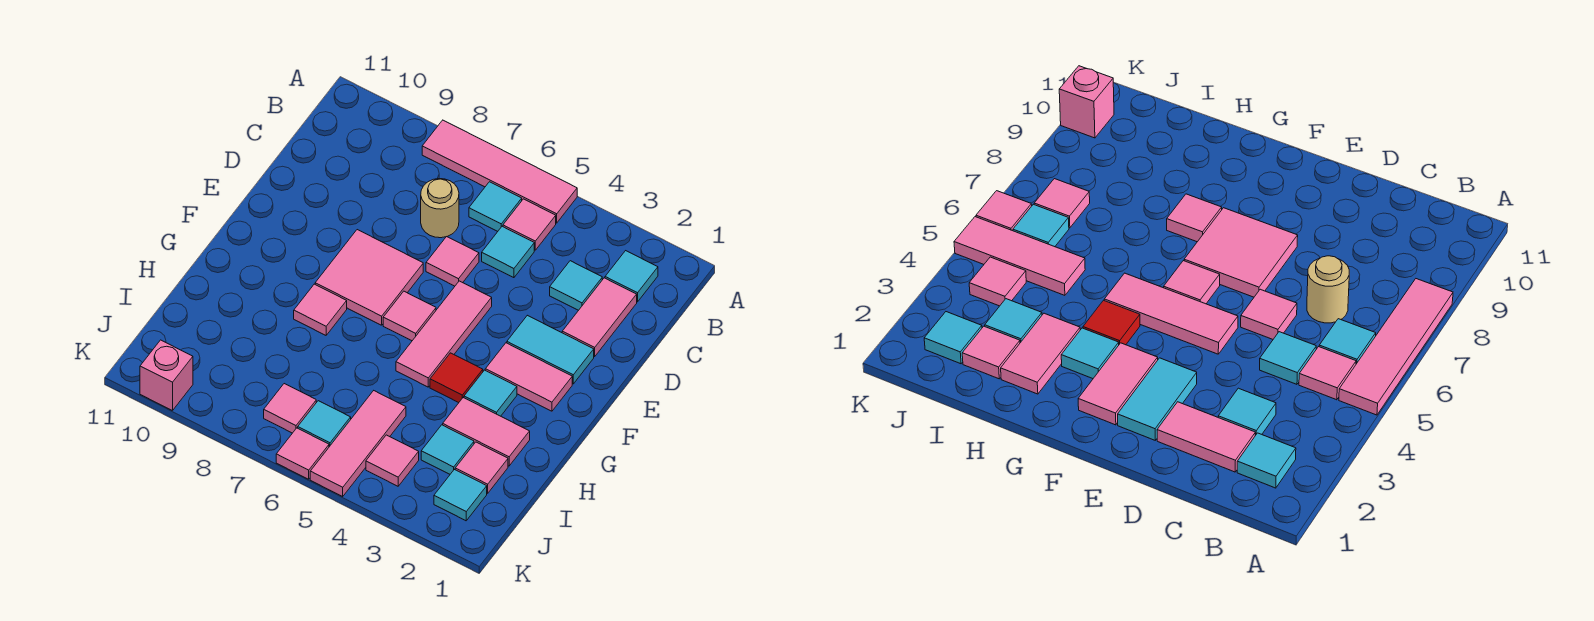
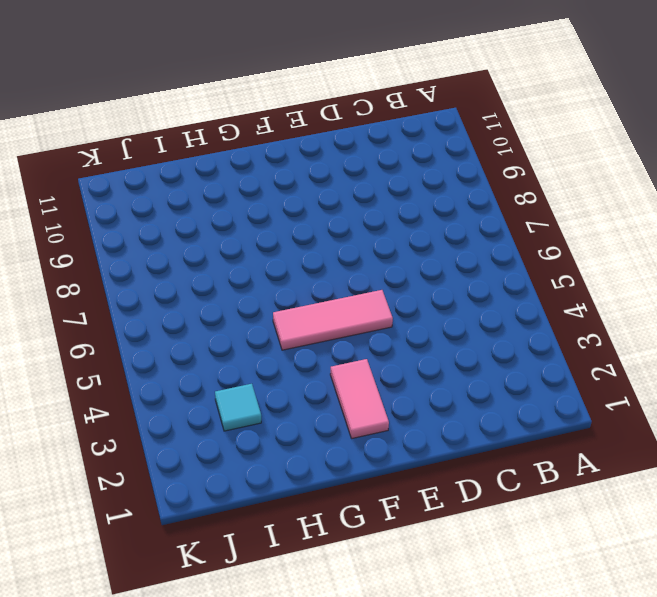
none -> pink tile A5:A8 level 1
none -> cyan tile B2 level 1
none -> pink tile B5 level 1

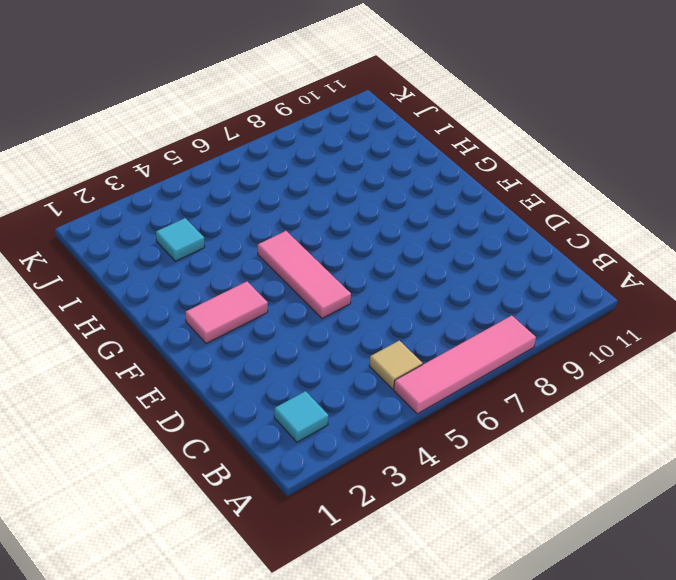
tan tile B5 level 1 -> pink tile B5 level 1
none -> cyan tile B6 level 1
none -> pink tile C2:D2 level 1
none -> cyan tile C3 level 1

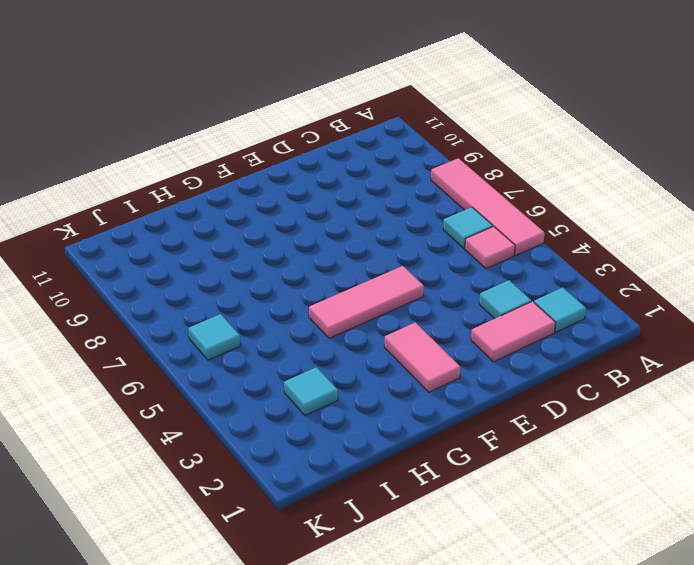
none -> cyan tile C5 level 1
none -> tan round brick C7 level 1
none -> pink tile D6 level 1

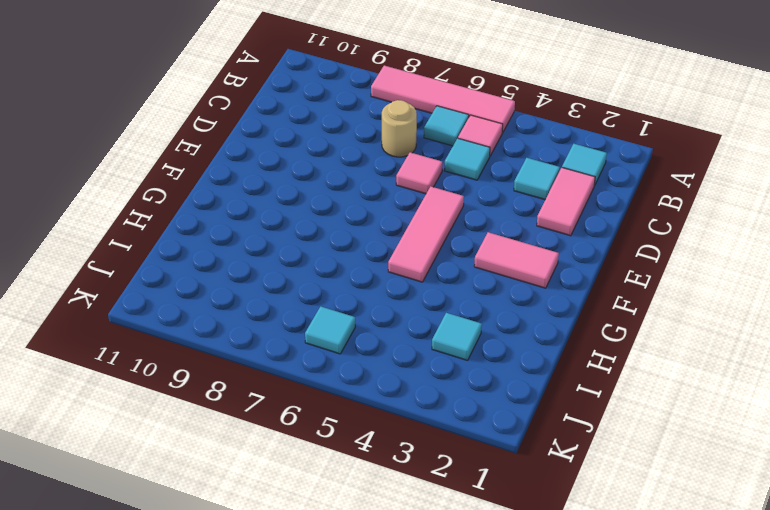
none -> cyan tile E2:E3 level 1
none -> pink tile E7:F8 level 1
none -> pink tile F6 level 1

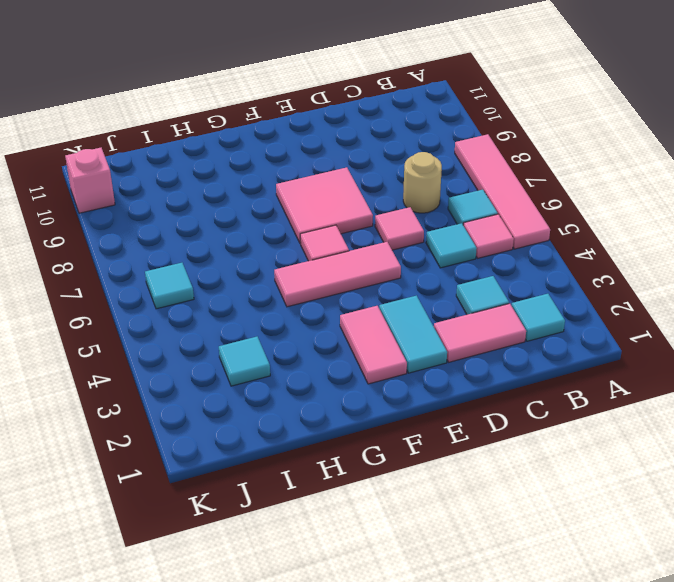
none -> cyan tile G3 level 1
none -> red tile G4 level 1
none -> pink tile G8 level 1

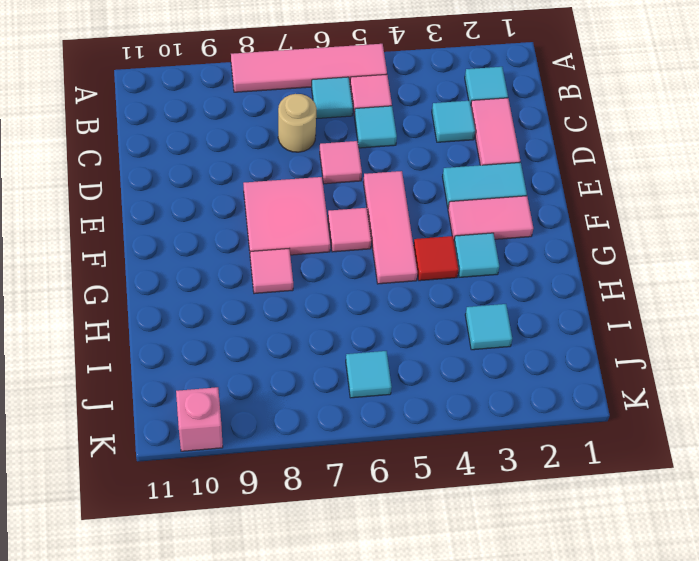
none -> pink tile H2:H3 level 1
none -> pink tile I2 level 1
none -> pink tile I5:K5 level 1

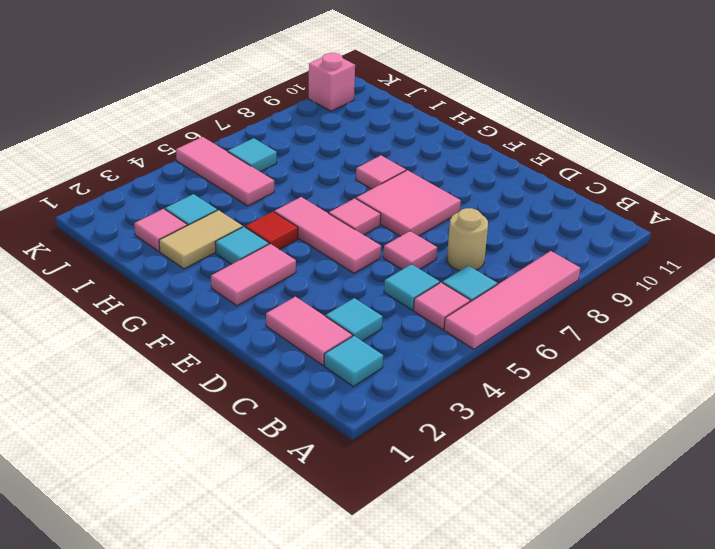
tan tile H2:H3 level 1 -> pink tile H2:H3 level 1
none -> cyan tile E2:E3 level 1
none -> cyan tile J2 level 1
none -> pink tile J4 level 1

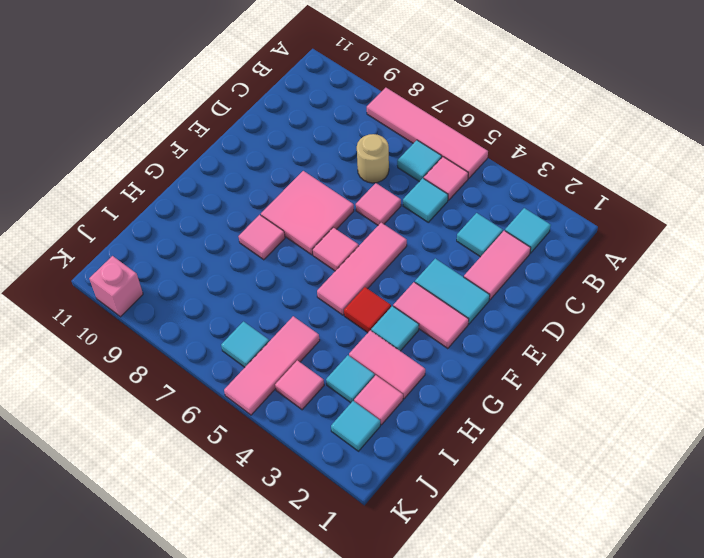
none -> pink tile J7 level 1
none -> pink tile K6 level 1

